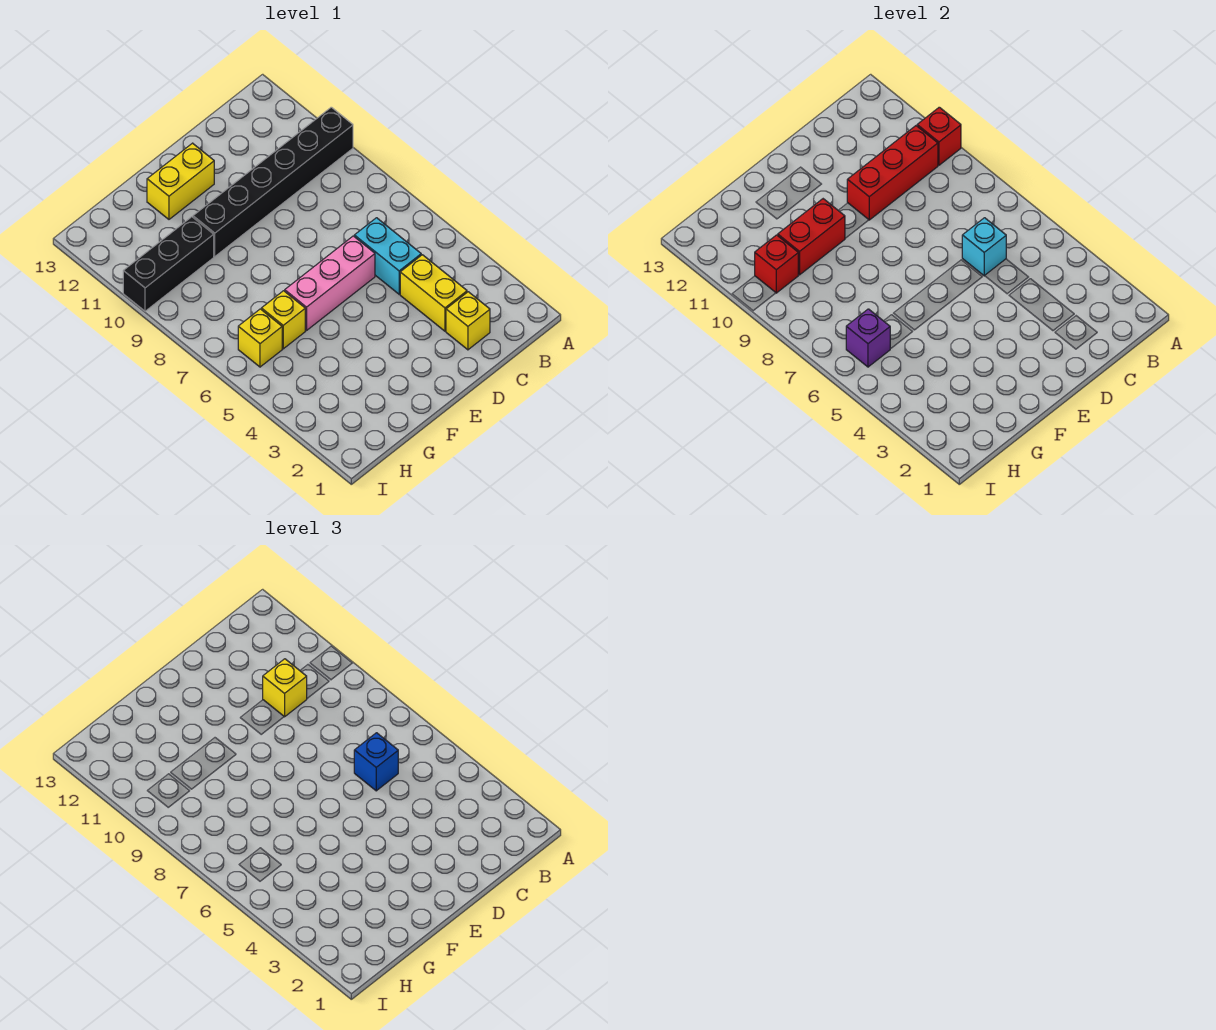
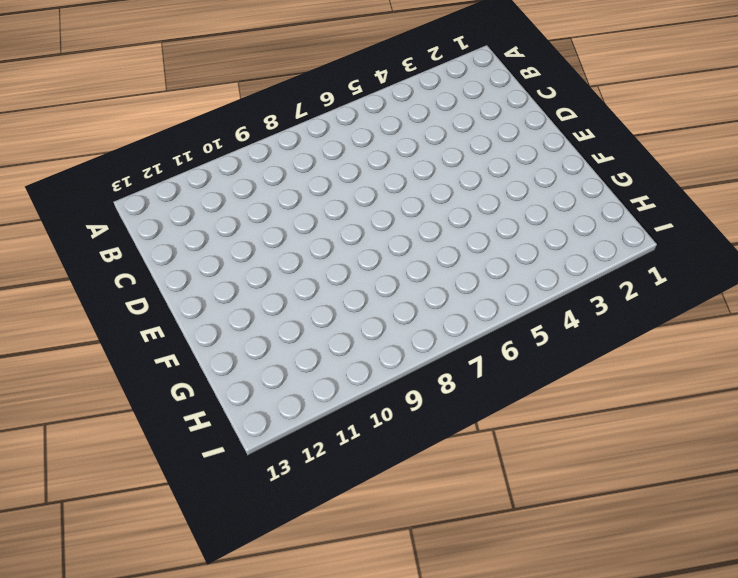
none -> black brick A10:F10 level 1
none -> yellow brick C2 level 1
none -> yellow brick C3:C4 level 1

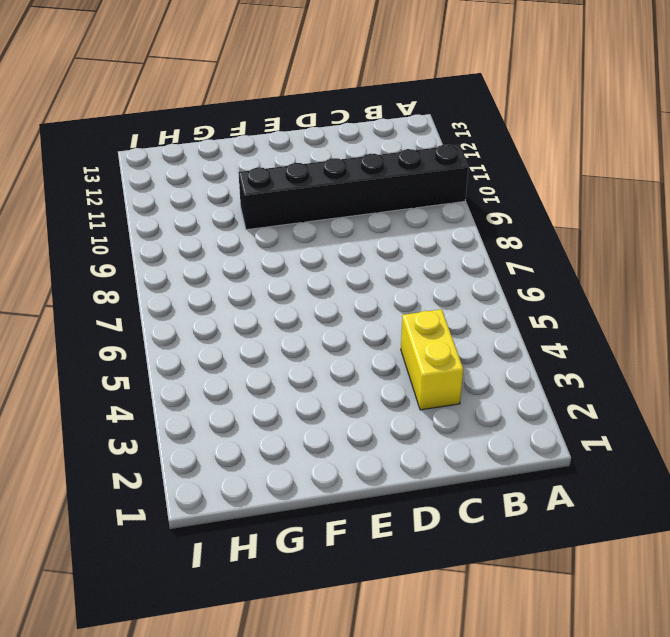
none -> yellow brick C2 level 1
none -> cyan brick C5:C6 level 1
none -> pink brick D6:F6 level 1

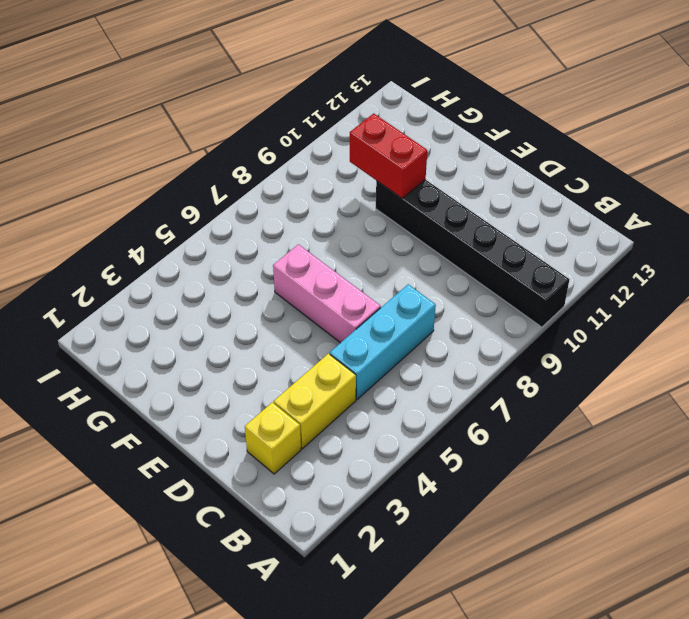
cyan brick C5:C7 level 1 -> cyan brick C5:C6 level 1
none -> yellow brick E12:F12 level 1
none -> yellow brick G6 level 1
none -> black brick G10:I10 level 1

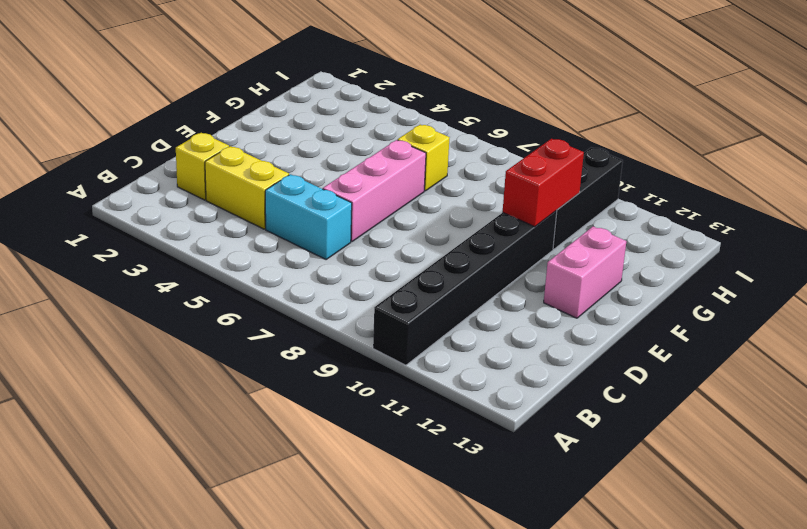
pink brick E12:F12 level 1 -> yellow brick E12:F12 level 1
none -> yellow brick H6 level 1
none -> red brick A10 level 2
none -> red brick B10:D10 level 2

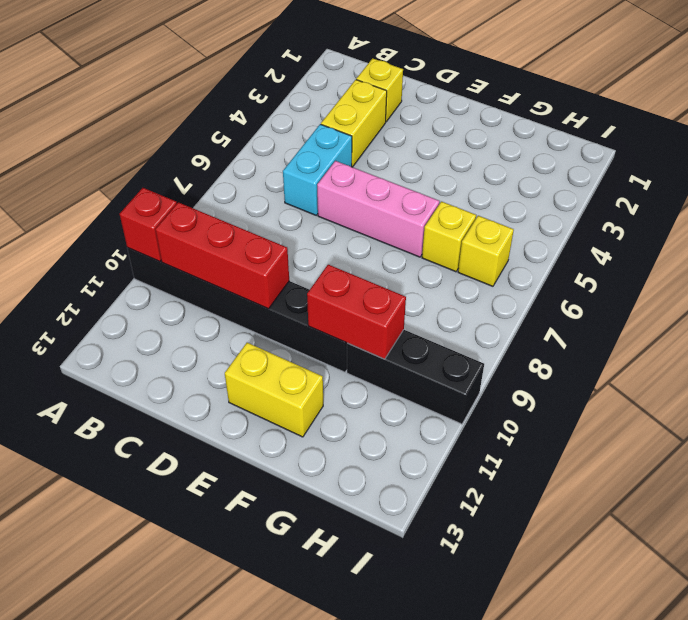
none -> cyan brick C6 level 2
none -> purple brick H6 level 2
none -> red brick H10 level 2

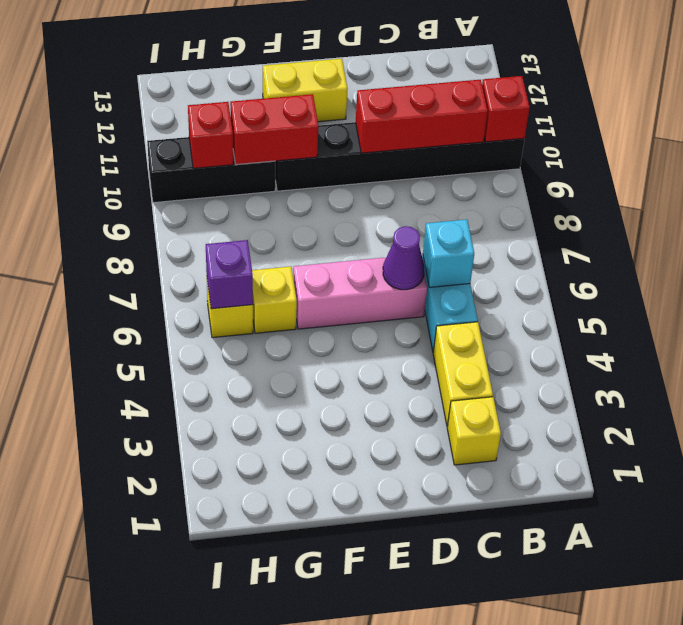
purple cone D6 level 2 -> none
none -> blue brick C6 level 3
none -> yellow brick C10 level 3

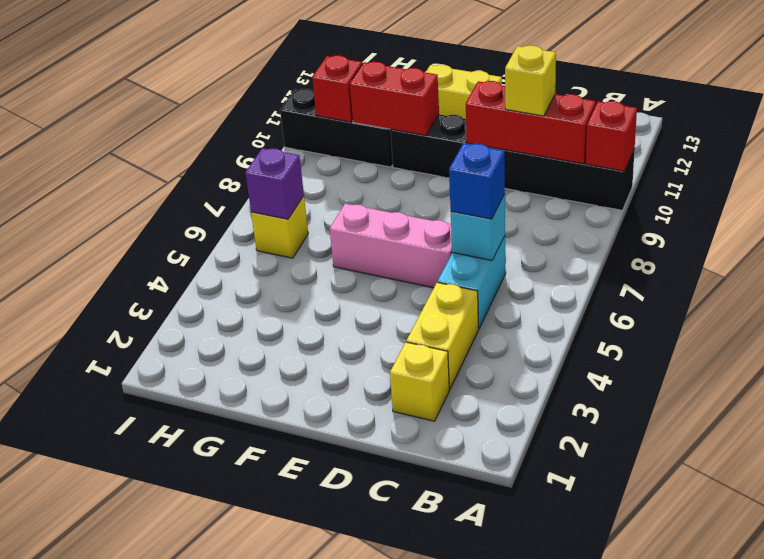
none -> yellow brick G6 level 1

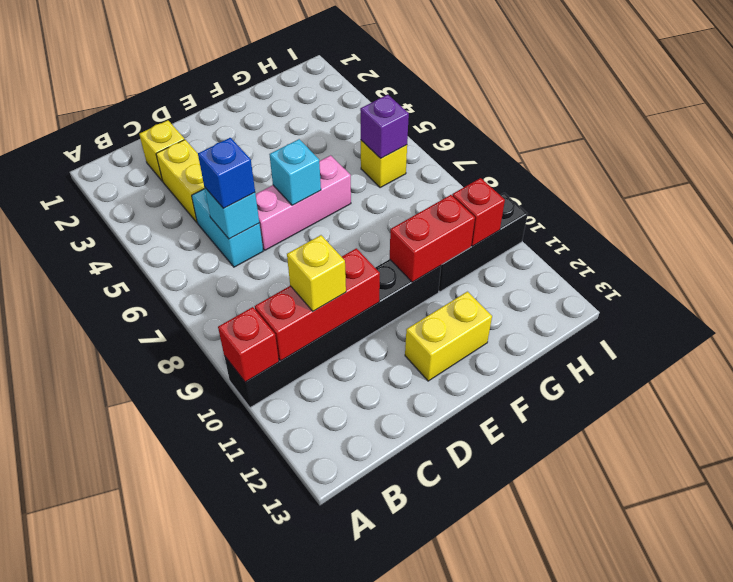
cyan brick E6 level 2 -> none
none -> yellow brick G6 level 1

